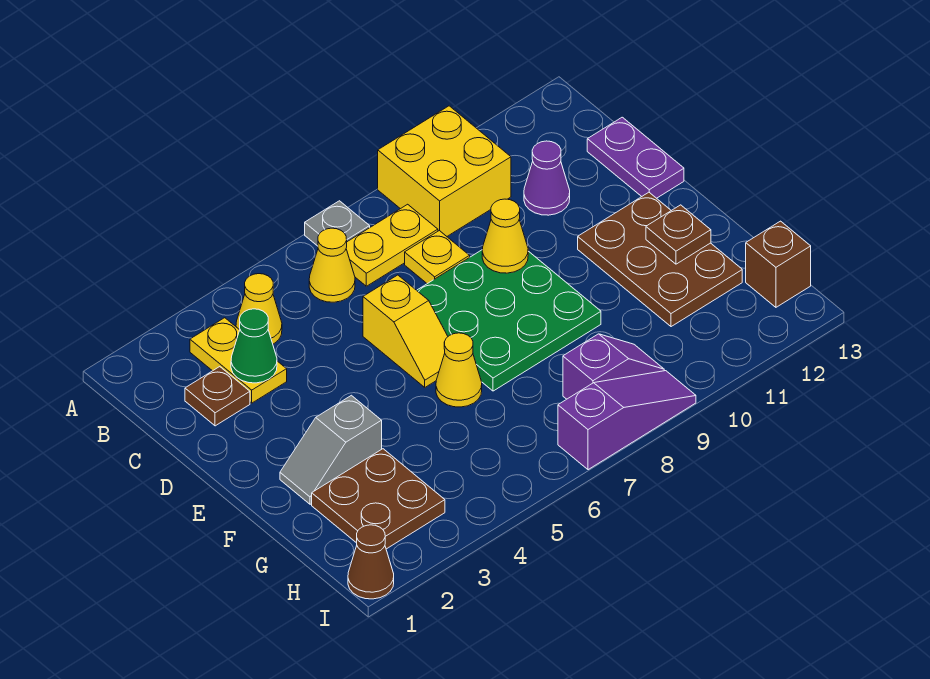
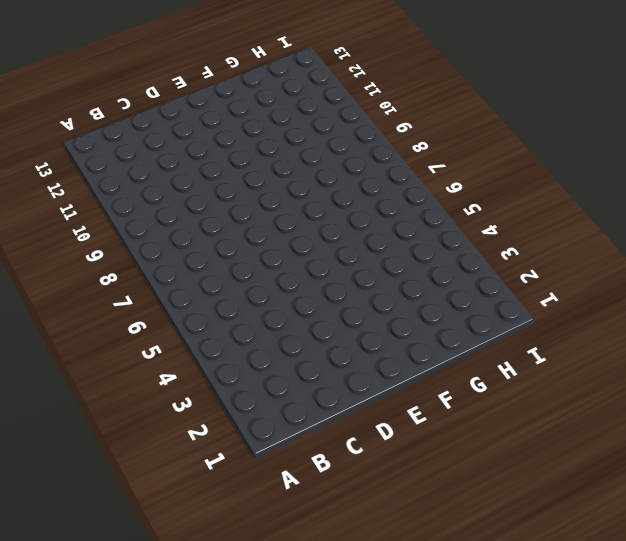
none -> grey plate A7 level 1
none -> yellow brick A9:B10 level 1
none -> yellow plate B3:C3 level 1

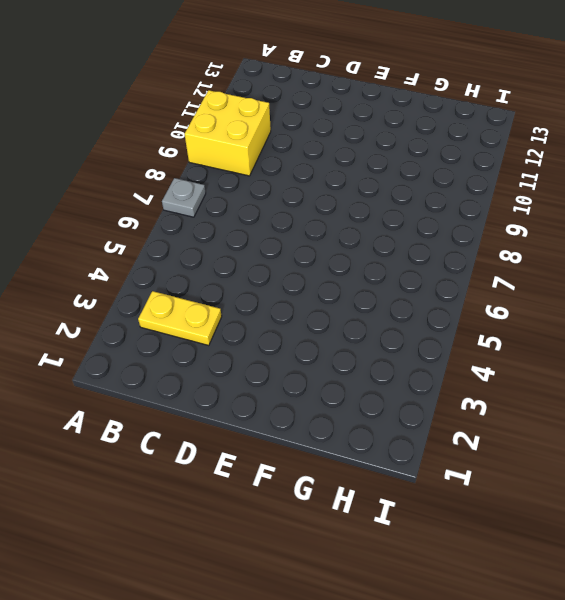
none -> yellow cone B4 level 1
none -> yellow cone B6 level 1
none -> yellow plate B7:B8 level 1

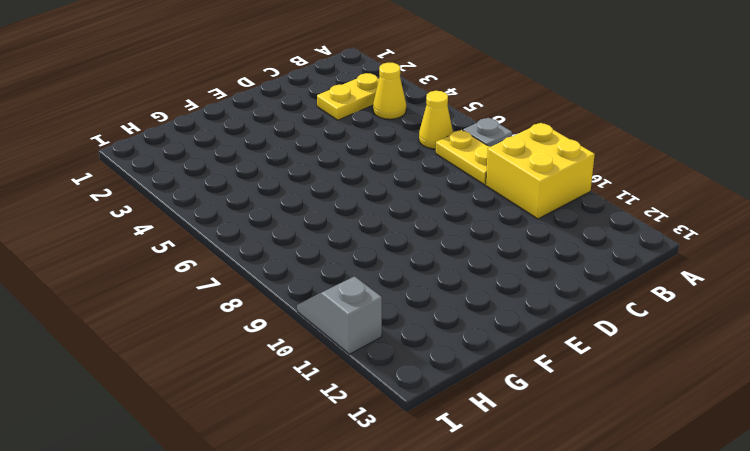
grey slope I10:I11 level 1 top 11 -> grey slope F2:F3 level 1 top 3
none -> brown plate C2 level 1
none -> yellow plate C8 level 1
none -> purple cone C11 level 1

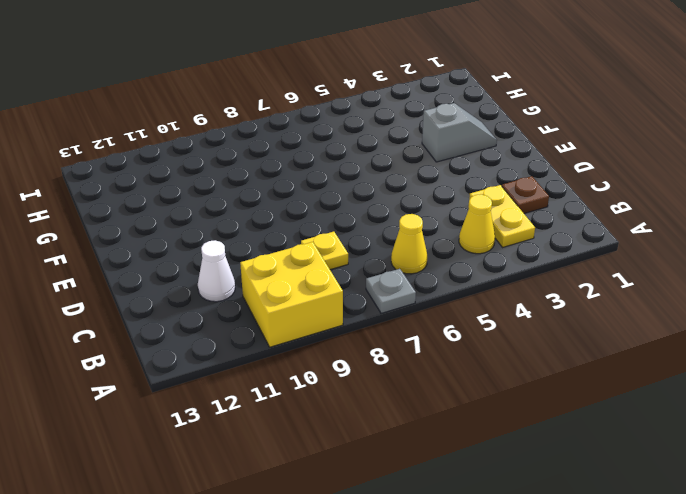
white cone C11 level 1 -> purple cone C11 level 1
none -> yellow plate B7:B8 level 1
none -> purple plate C13:D13 level 1
none -> yellow slope D6:E6 level 1 top D

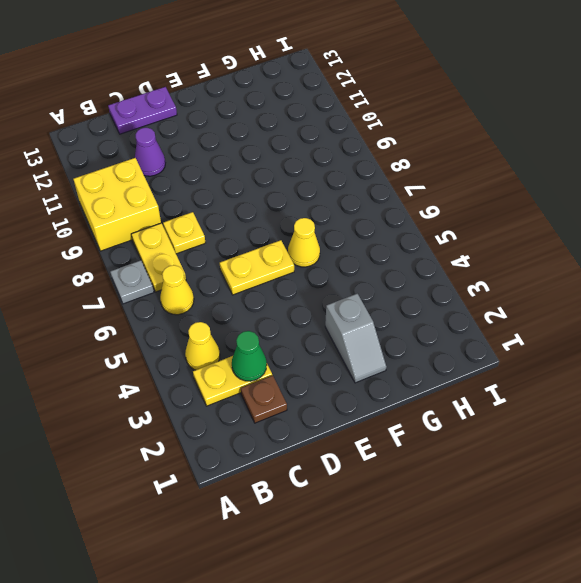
yellow plate D6:E6 level 1 -> yellow slope D6:E6 level 1 top D
none -> green plate D7:F9 level 1
none -> brown plate E11:G12 level 1
none -> brown plate G2:H3 level 1

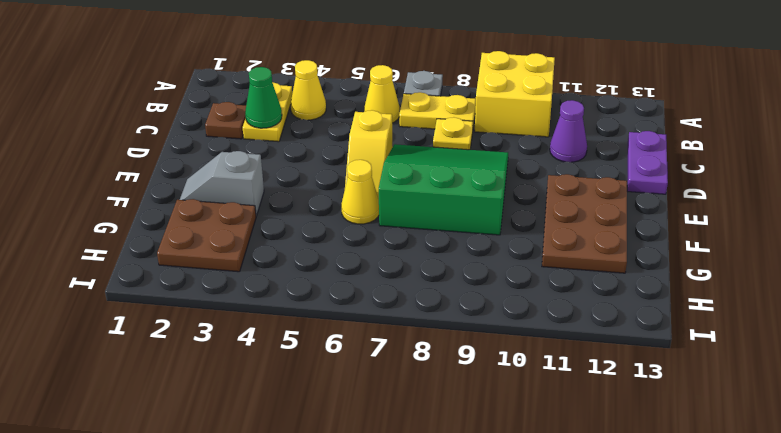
green slope D7:F9 level 1 top F -> green plate D7:F9 level 1
none -> purple slope H8:H9 level 1 top 8
none -> brown brick H13 level 1
none -> brown cone I1 level 1

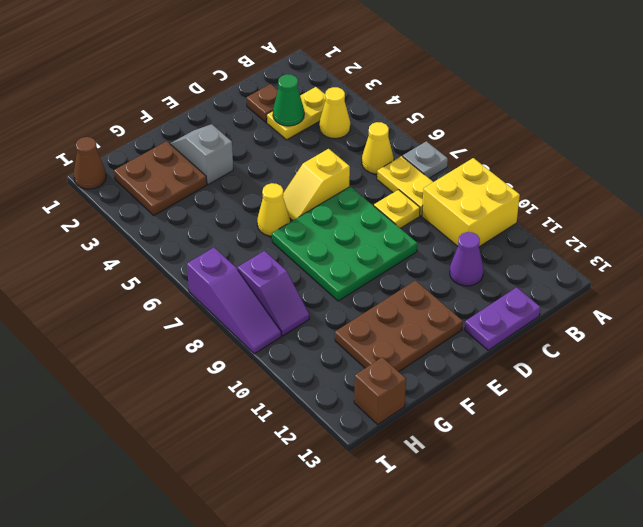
none -> yellow cone D9 level 2
none -> brown plate F12 level 2

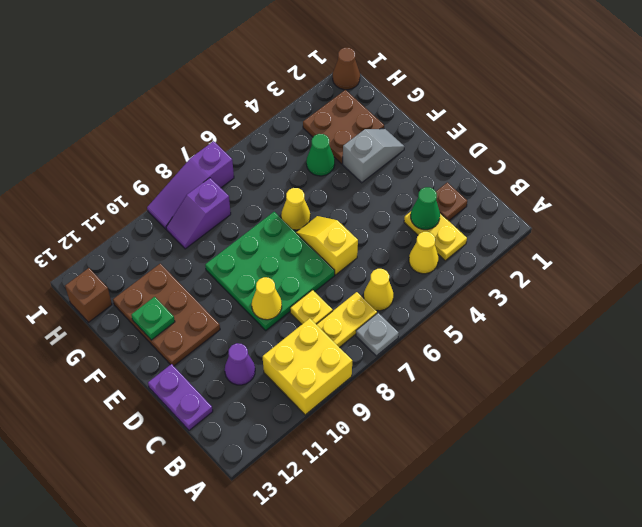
green plate F12 level 2 -> brown plate F12 level 2
green cone G4 level 1 -> none

